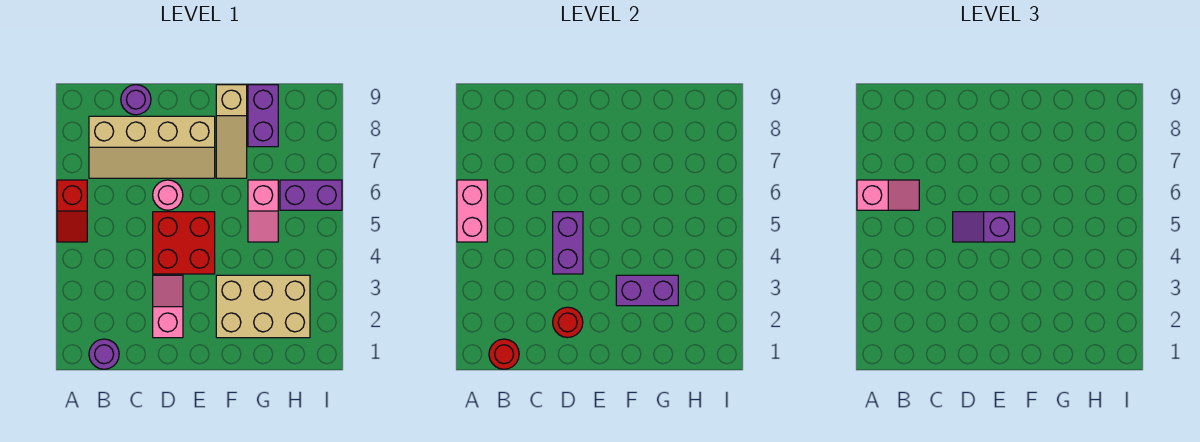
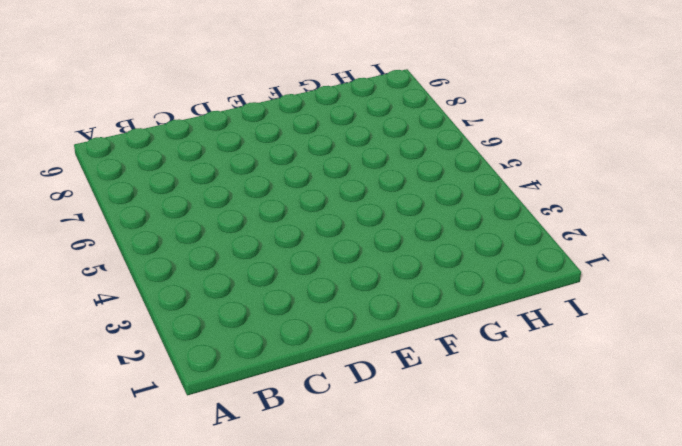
none -> red slope A5:A6 level 1 top 6
none -> purple round brick B1 level 1
none -> tan slope B7:E8 level 1 top 8

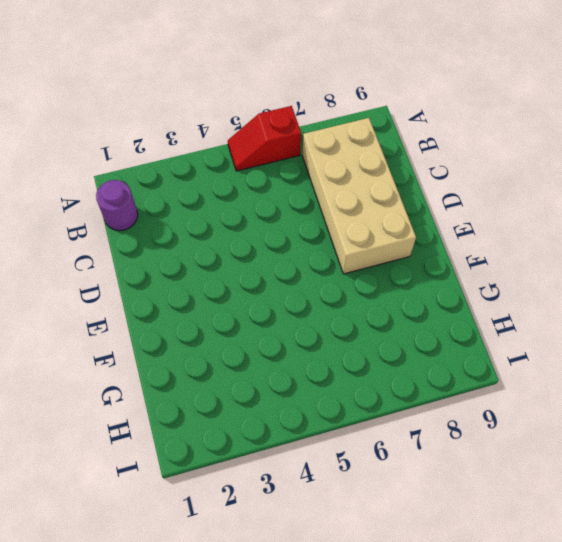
tan brick B7:E8 level 1 -> tan slope B7:E8 level 1 top 8
none -> purple round brick C9 level 1
none -> pink slope D2:D3 level 1 top 2
none -> red brick D4:E5 level 1

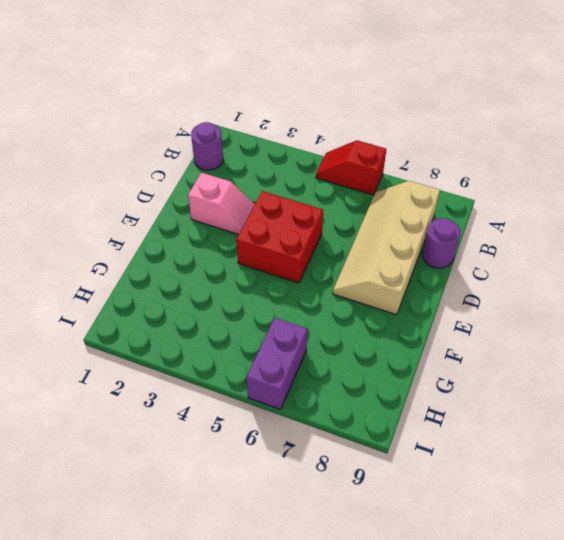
none -> pink round brick D6 level 1
none -> tan brick F2:H3 level 1
none -> tan slope F7:F9 level 1 top 9

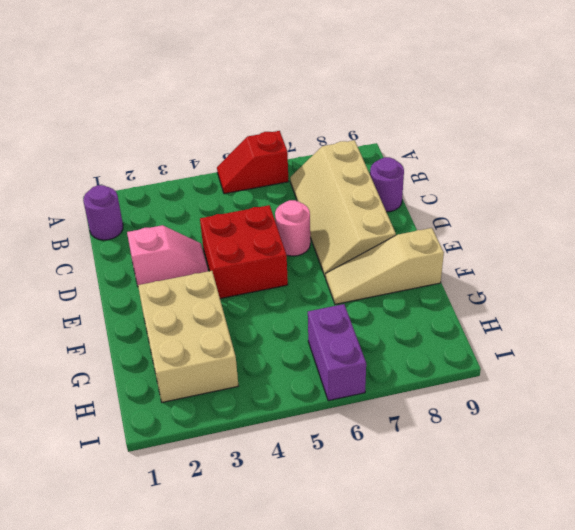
none -> pink slope G5:G6 level 1 top 6
none -> purple brick G8:G9 level 1
none -> pink brick A5:A6 level 2

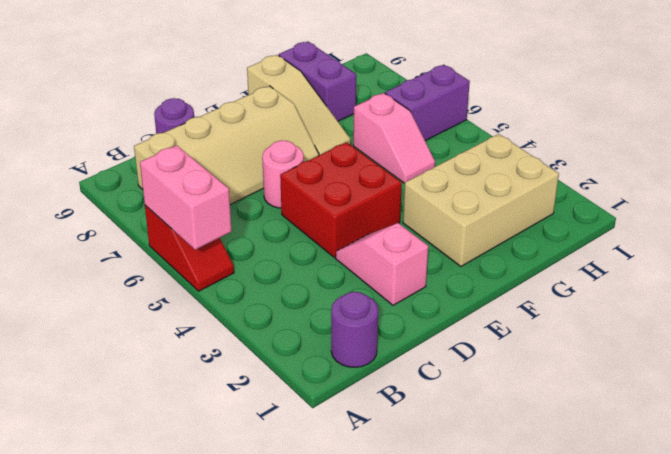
none -> red round brick B1 level 2
none -> red round brick D2 level 2
none -> purple brick D4:D5 level 2

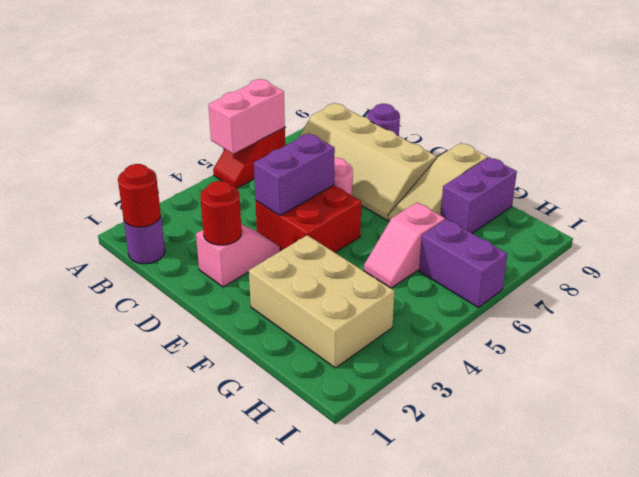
none -> purple brick F3:G3 level 2
none -> pink slope A6:B6 level 3 top A
none -> purple slope D5:E5 level 3 top E

